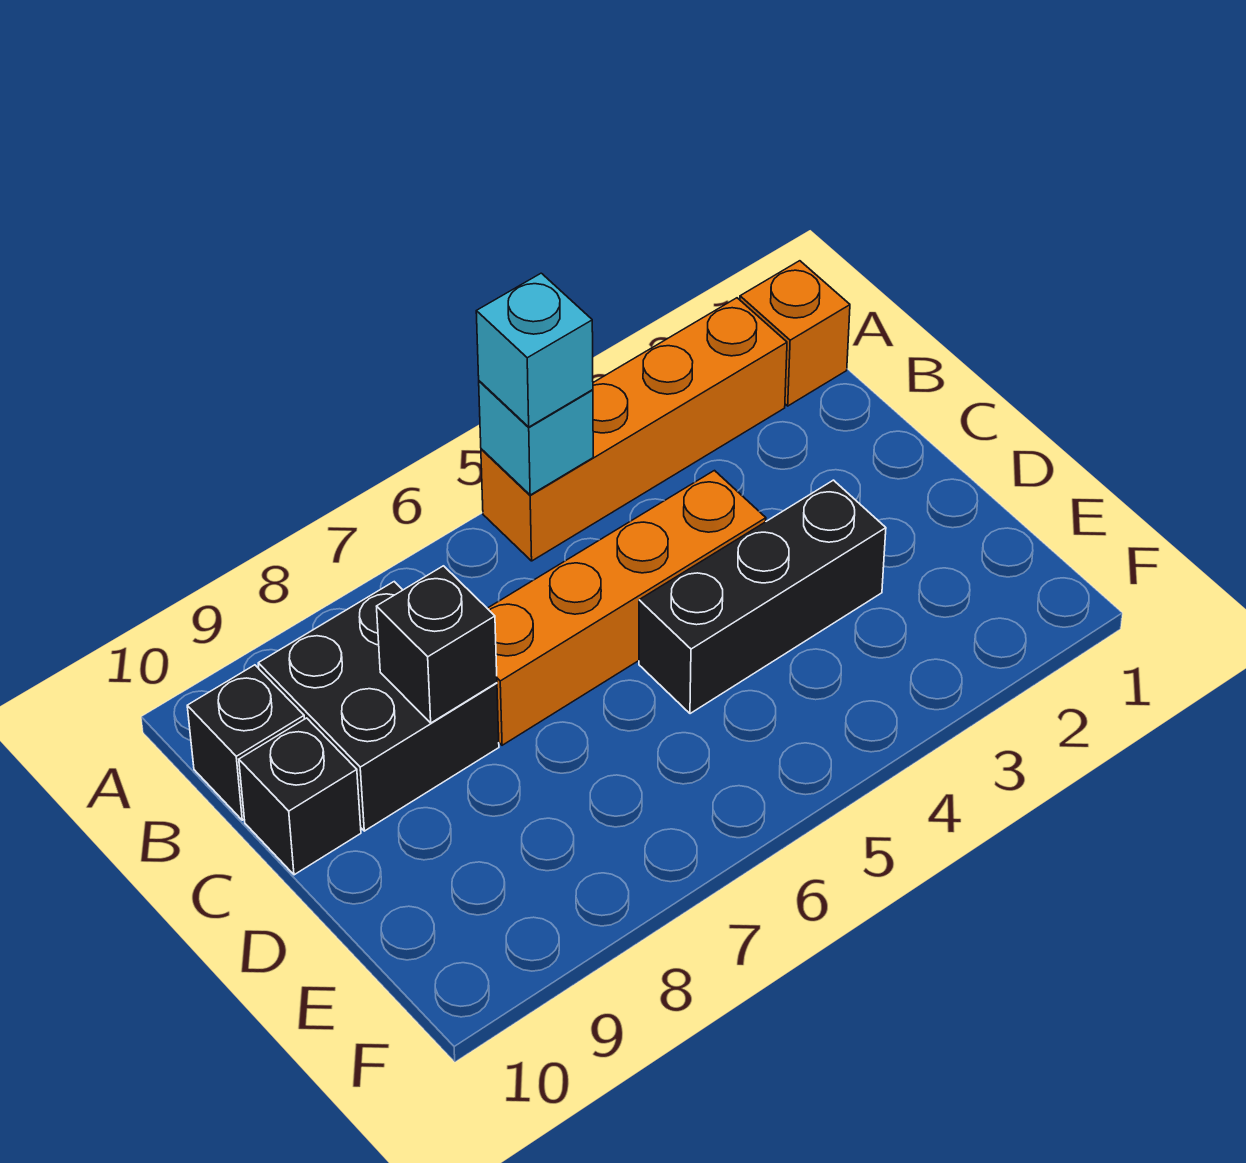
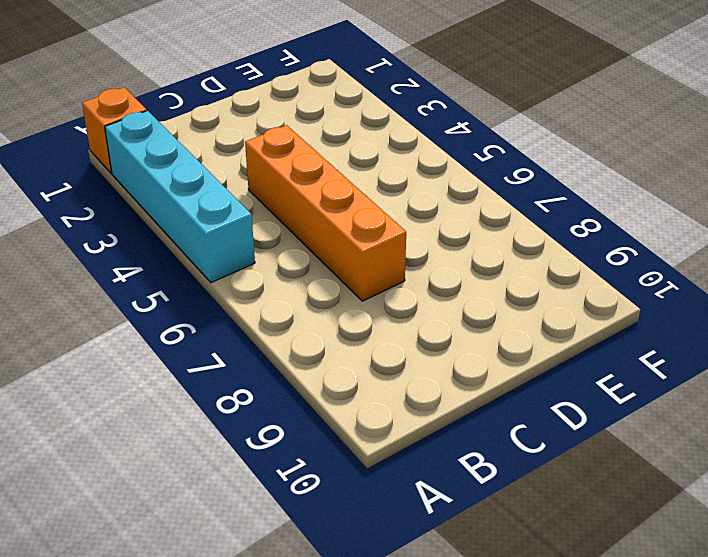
cyan brick A2:A5 level 1 -> orange brick A2:A5 level 1
none -> black brick B8:C9 level 1
none -> black brick B10 level 1

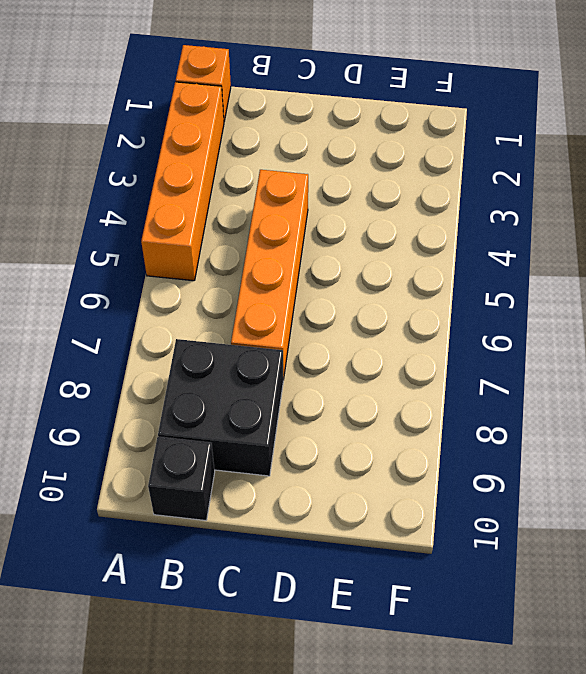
none -> black brick C10 level 1
none -> black brick D3:D5 level 1

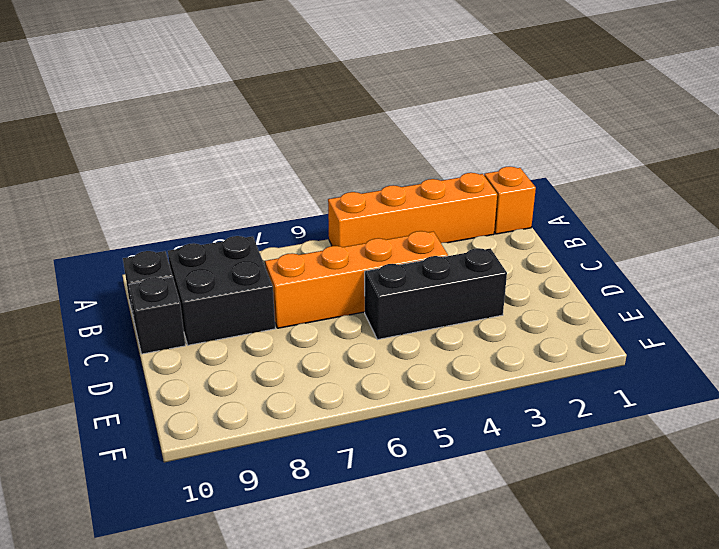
none -> cyan brick A5 level 2
none -> black brick C8 level 2

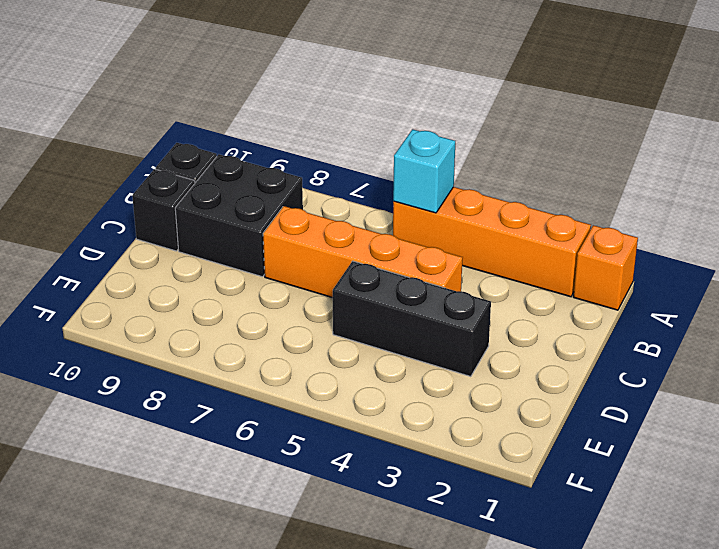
none -> black brick C8 level 2
none -> cyan brick A5 level 3

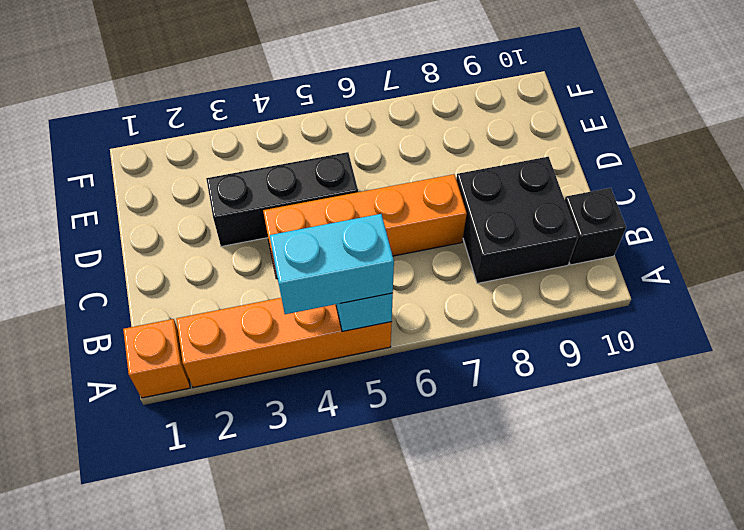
cyan brick A4:A5 level 3 -> cyan brick A5 level 3
none -> black brick C10 level 1
none -> black brick C8 level 2

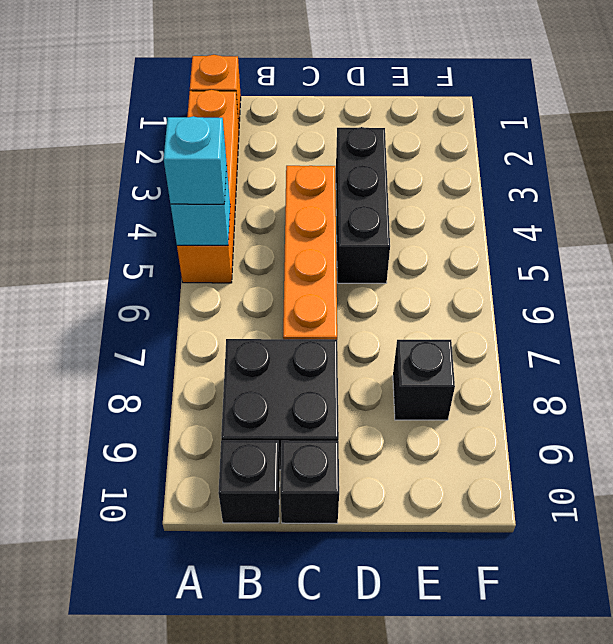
black brick E8 level 1 -> black brick C8 level 2

